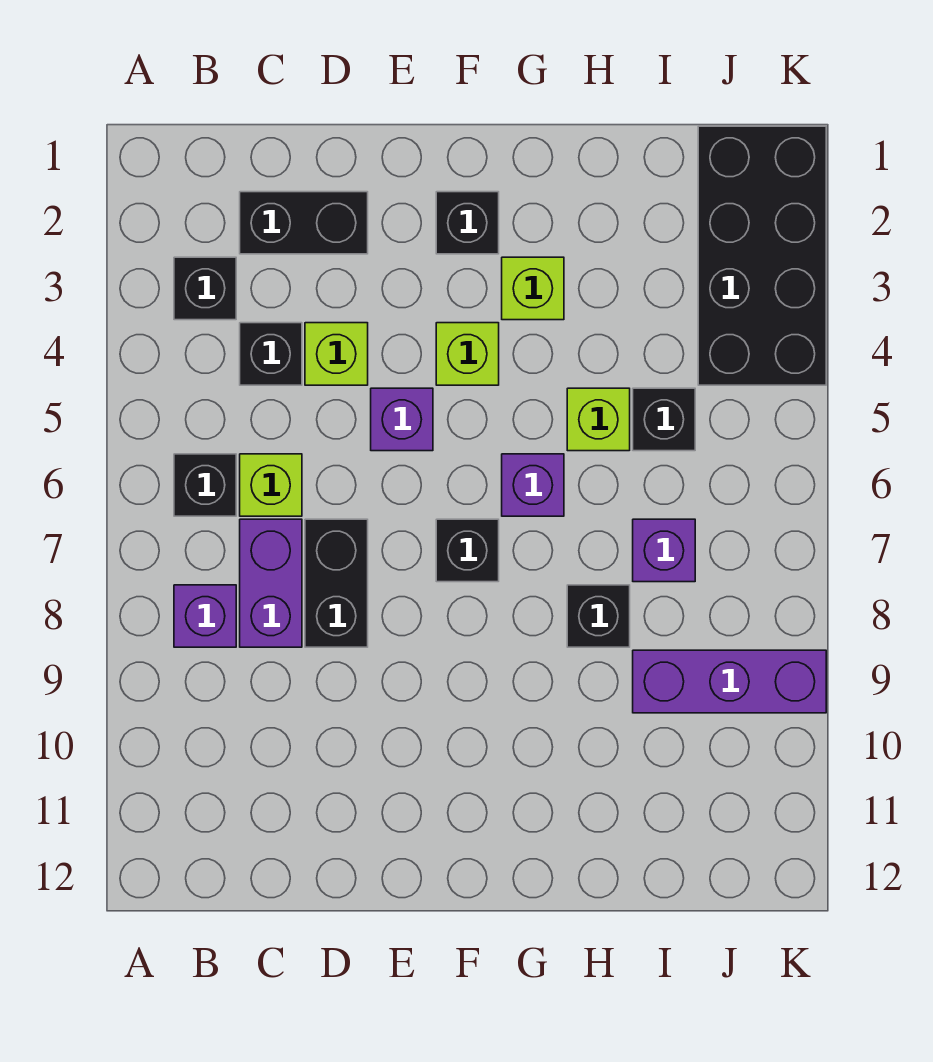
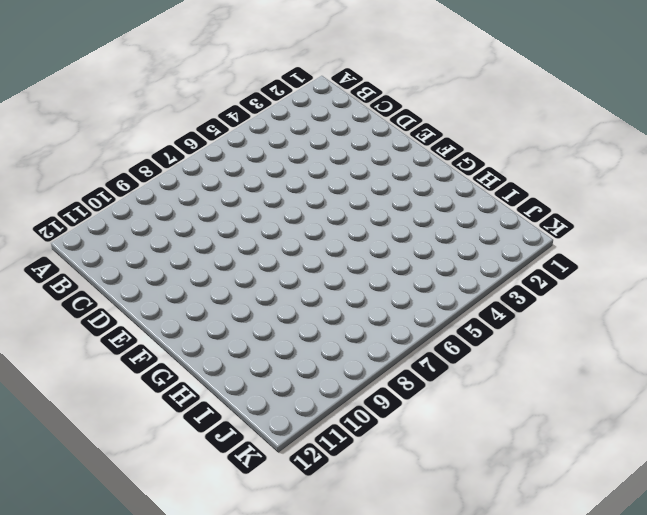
none -> black brick B3 level 1
none -> black brick B6 level 1
none -> purple brick B8 level 1

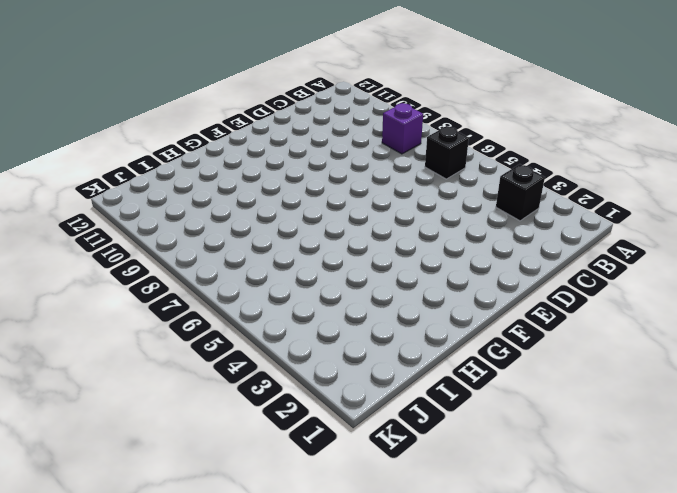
none -> black brick C2:D2 level 1
none -> black brick C4 level 1
none -> lime brick C6 level 1

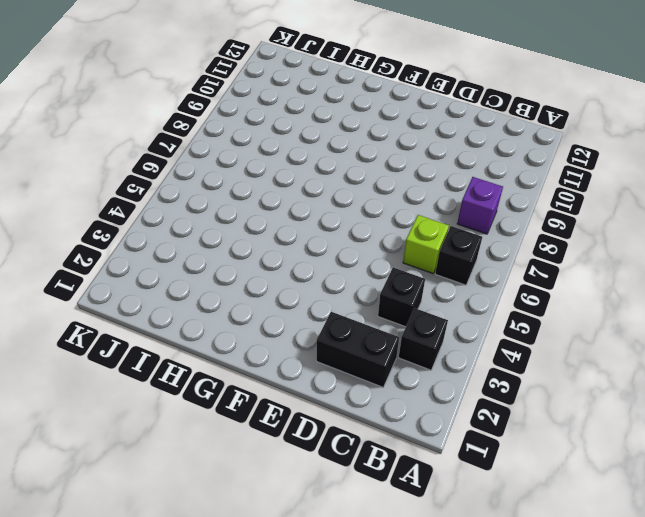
none -> purple brick C7:C8 level 1
none -> lime brick D4 level 1
none -> black brick D7:D8 level 1

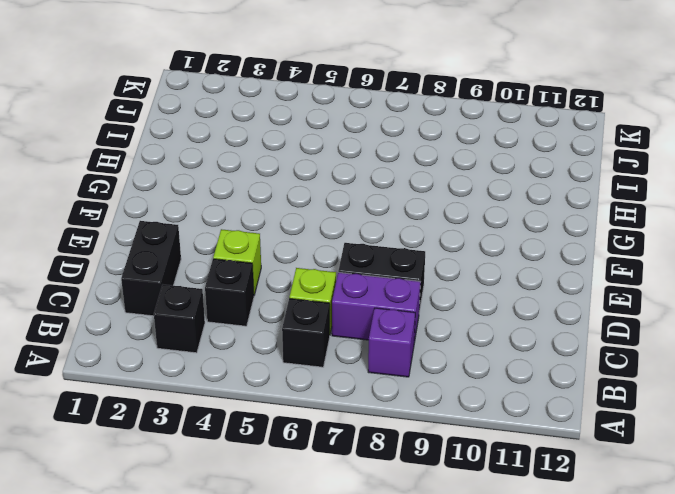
none -> purple brick E5 level 1
none -> black brick F2 level 1
none -> lime brick F4 level 1

